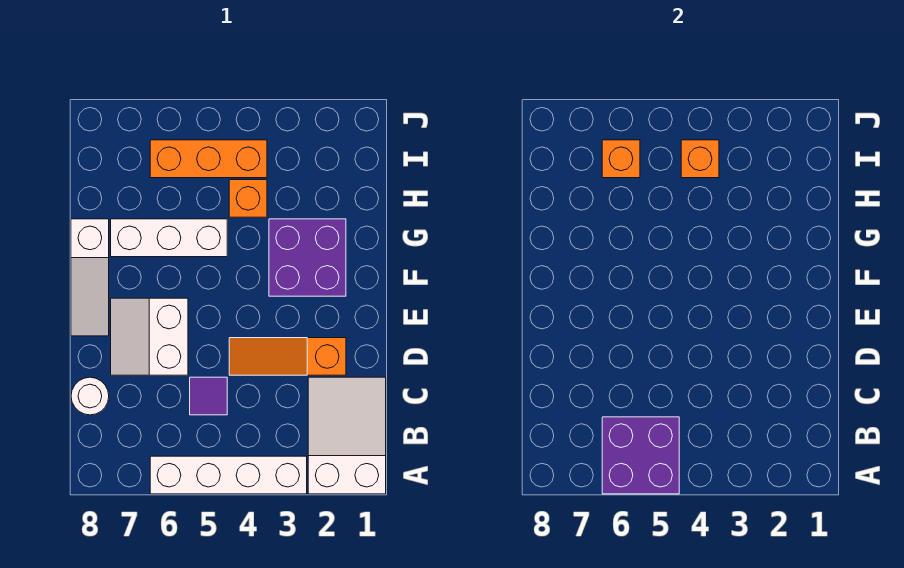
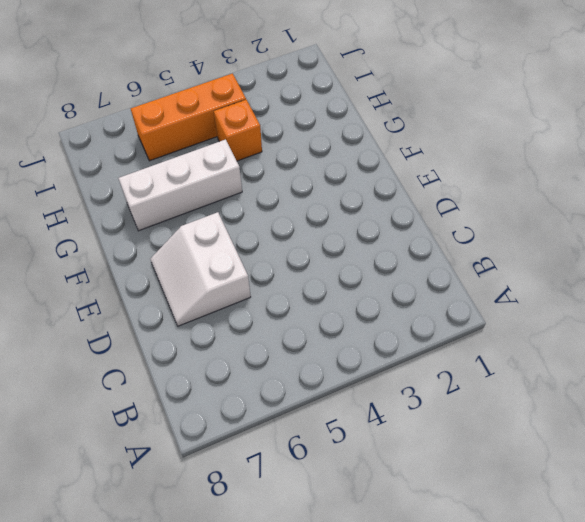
none -> white slope A1:C2 level 1 top A
none -> white brick A3:A6 level 1
none -> purple tile C5 level 1

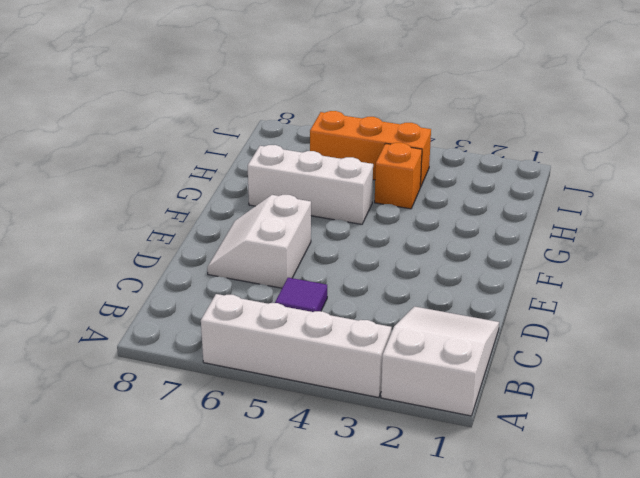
none -> white round brick C8 level 1
none -> orange slope D2:D4 level 1 top 2
none -> white slope E8:G8 level 1 top G

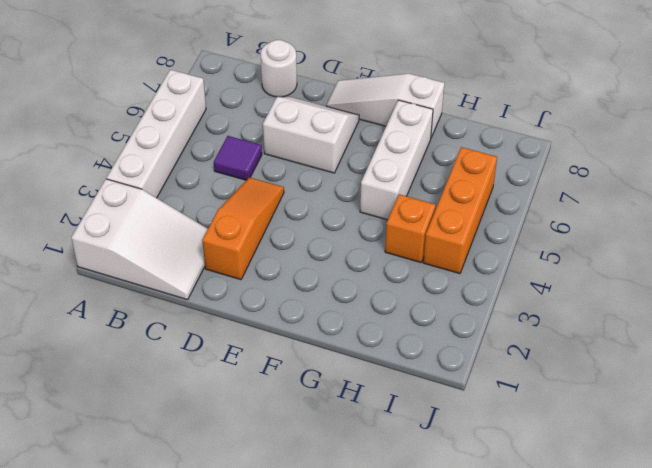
none -> purple brick F2:G3 level 1
none -> purple brick A5:B6 level 2
none -> orange brick I4 level 2

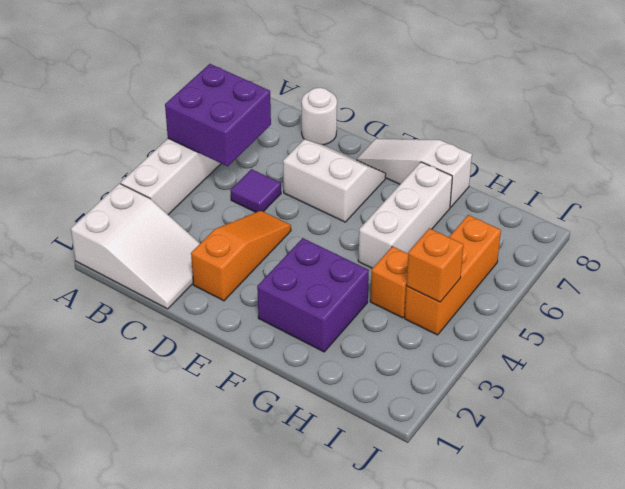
none -> orange brick I6 level 2

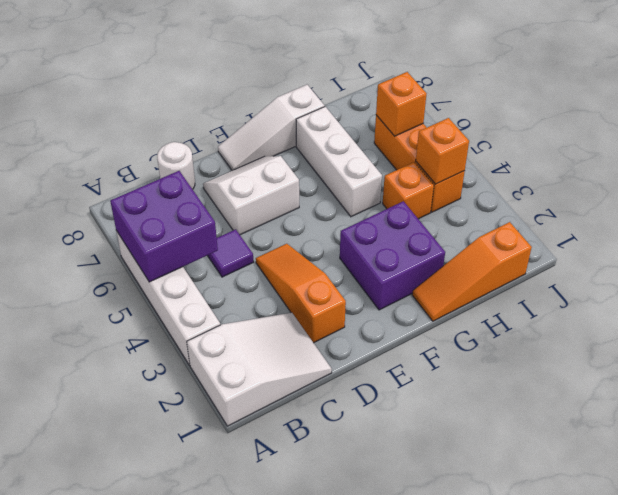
orange slope G1:I1 level 1 top I -> none

